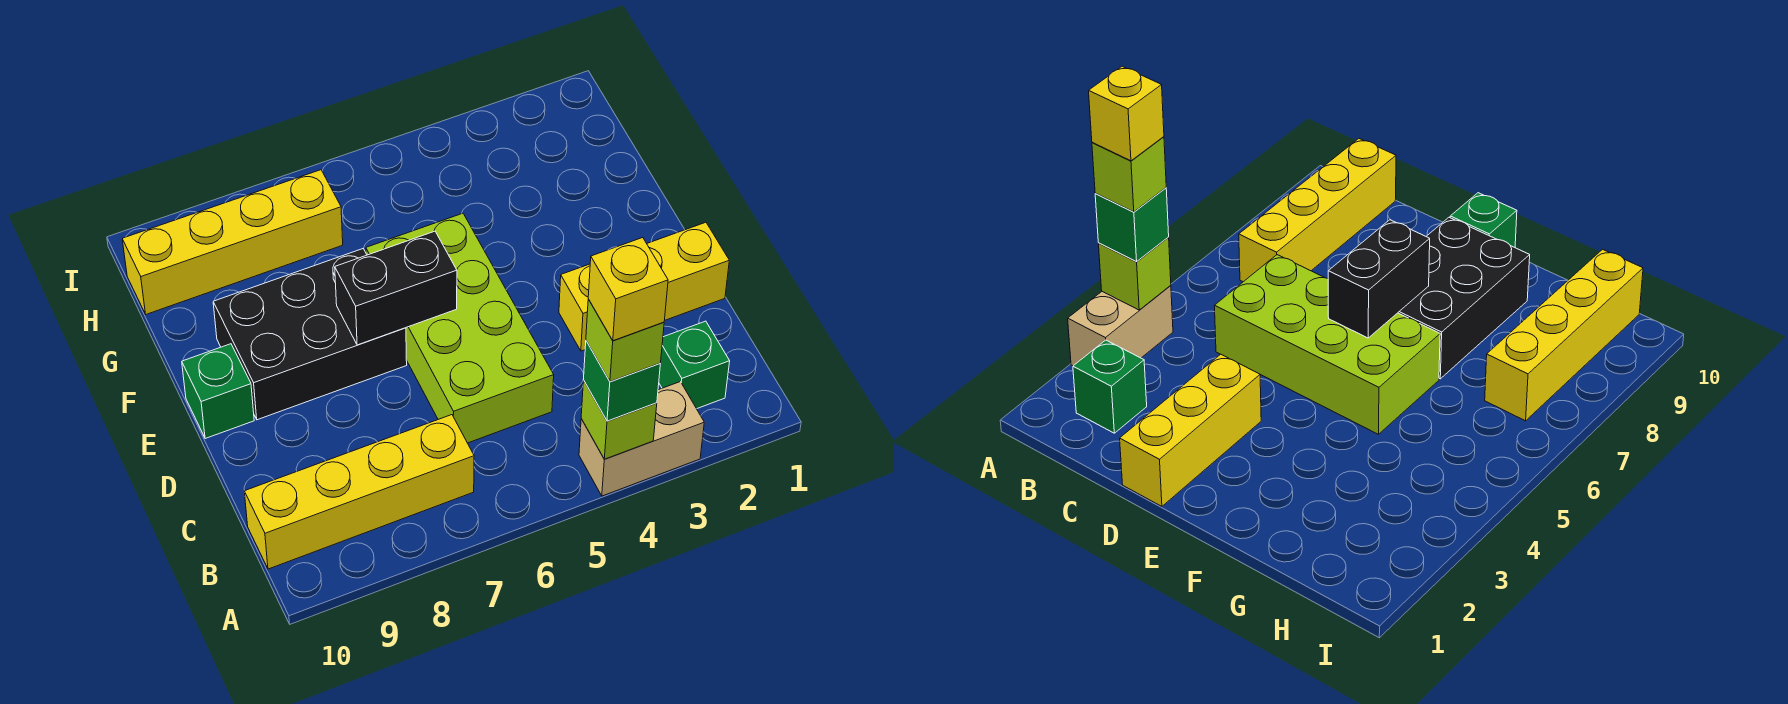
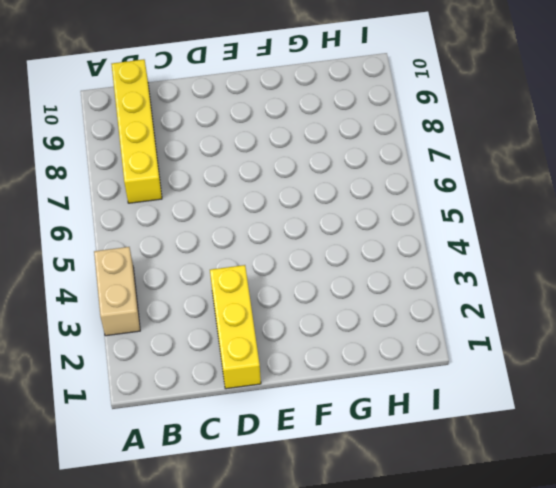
none -> green brick B2 level 1
none -> lime brick C5:F6 level 1
none -> black brick E7:F9 level 1

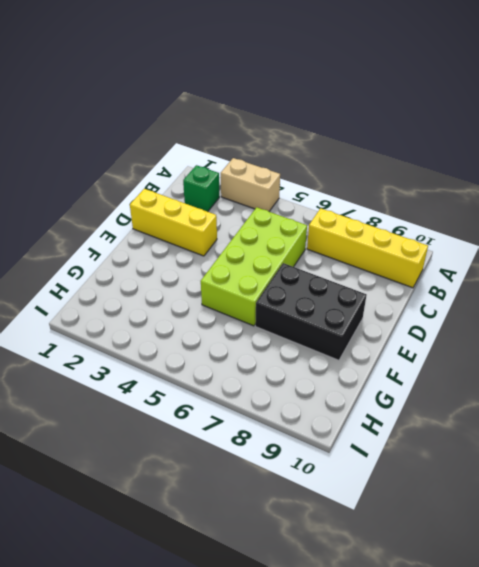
none -> green brick E10 level 1
none -> yellow brick H7:H10 level 1
none -> lime brick A4 level 2

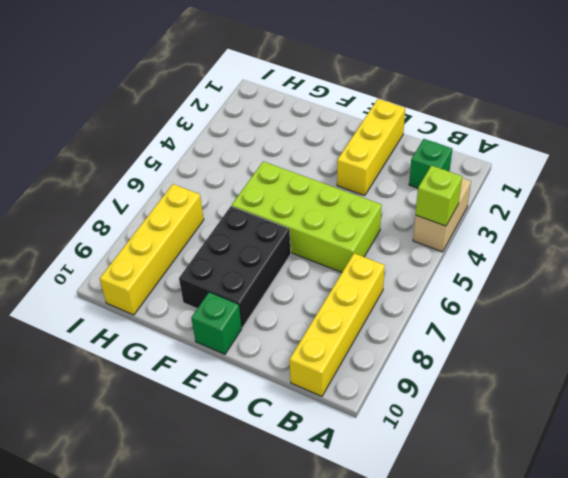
none -> black brick E6:E7 level 2
none -> green brick A4 level 3
none -> lime brick A4 level 4

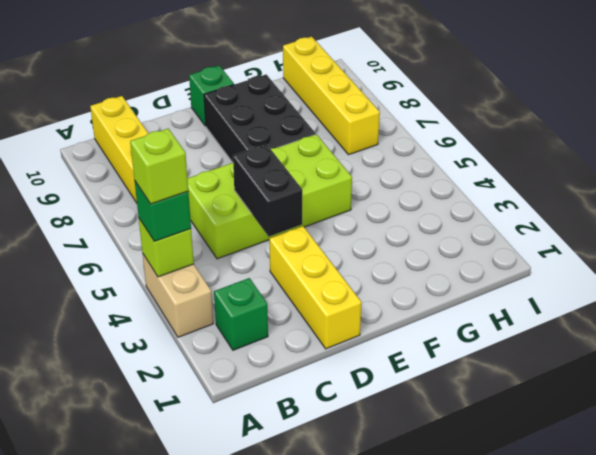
black brick D4:D5 level 2 -> black brick E6:E7 level 2
none -> yellow brick A4 level 5

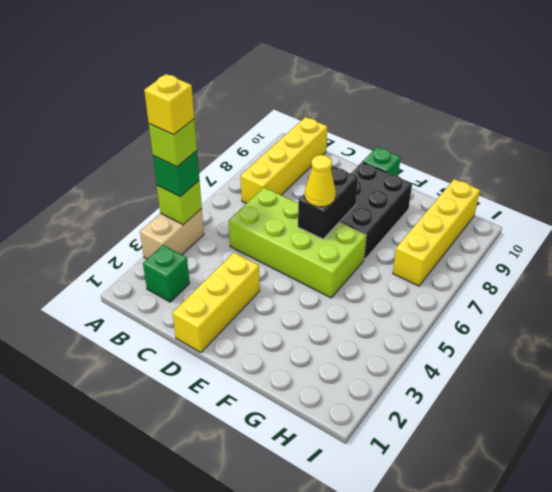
yellow cone E6 level 3 -> none

